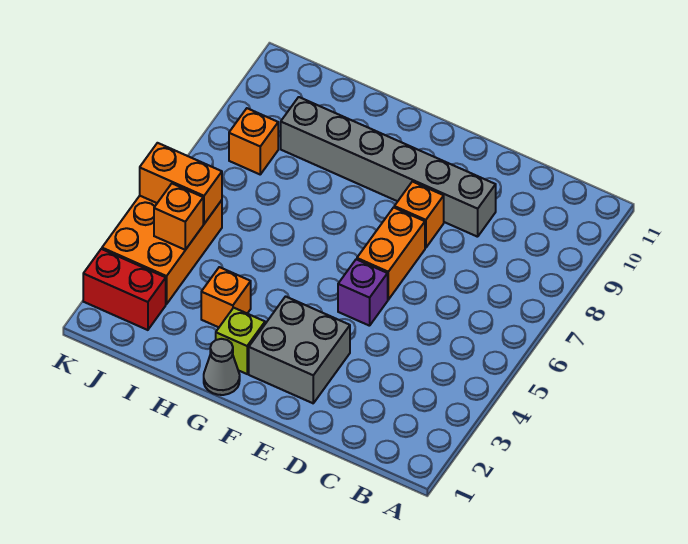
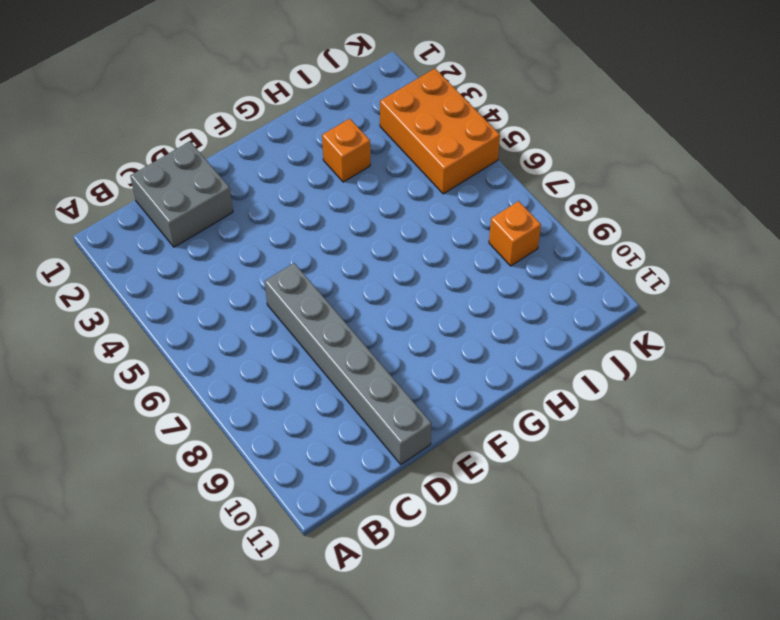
grey brick C1:D2 level 1 -> grey brick E2:F3 level 1
grey brick D6:D11 level 1 -> grey brick D9:I9 level 1
none -> purple brick E5 level 1
none -> orange brick E6:E7 level 1
none -> orange brick E8 level 1

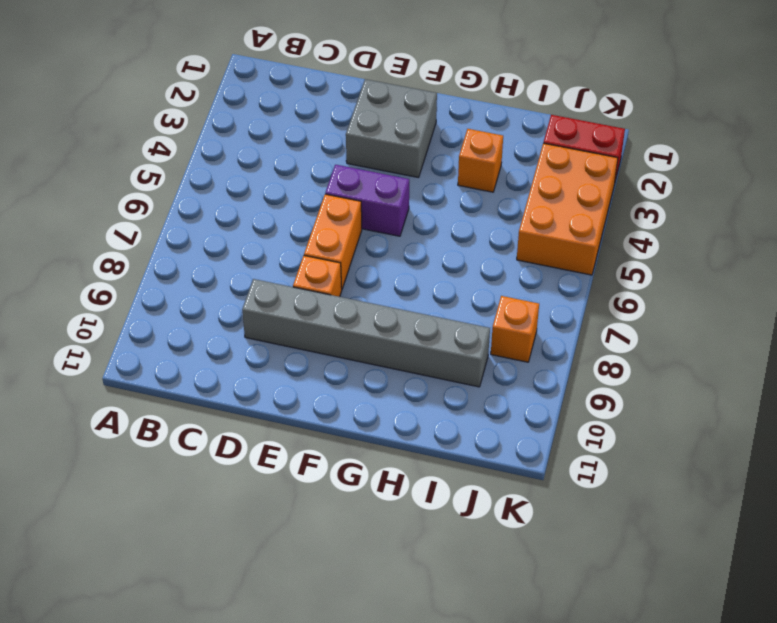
purple brick E5:F5 level 1 -> purple brick E5 level 1
none -> grey cone G1 level 1
none -> lime brick G2 level 1
none -> orange brick J4 level 2

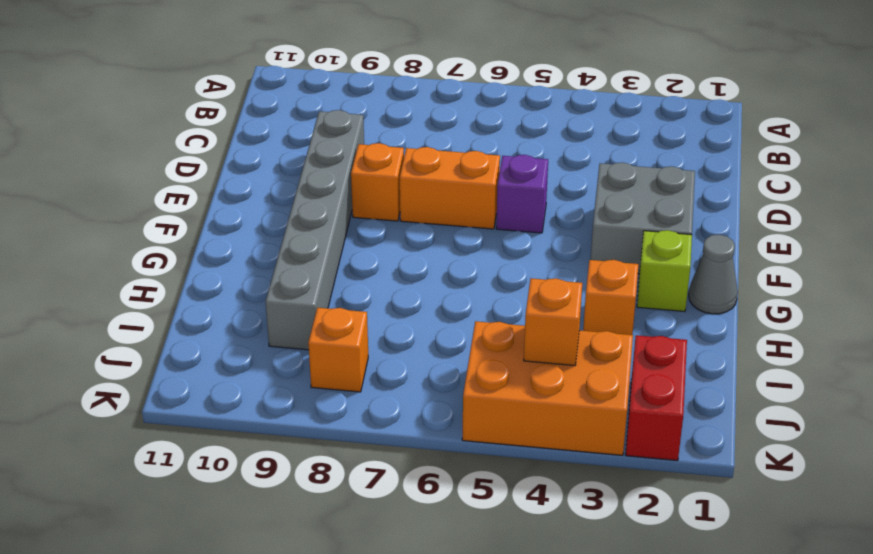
none -> orange brick J5:K5 level 2

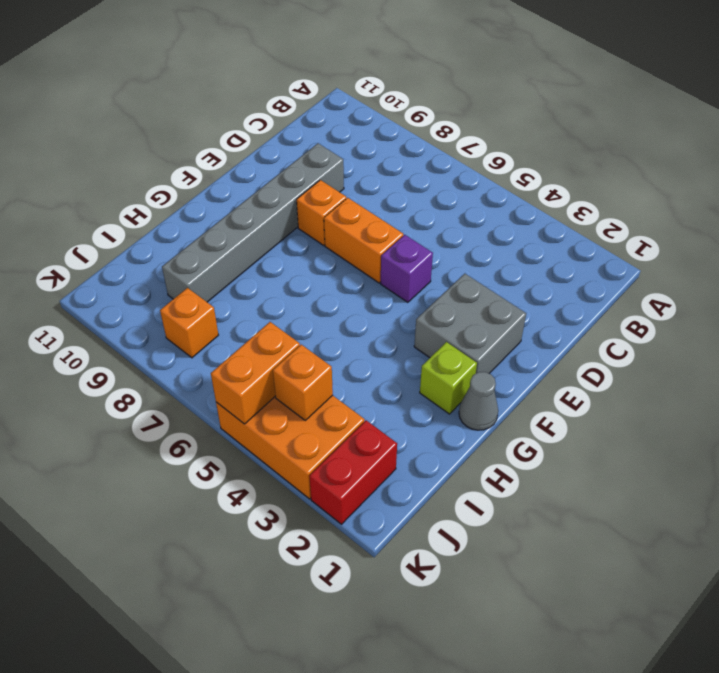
none -> orange brick H3 level 1

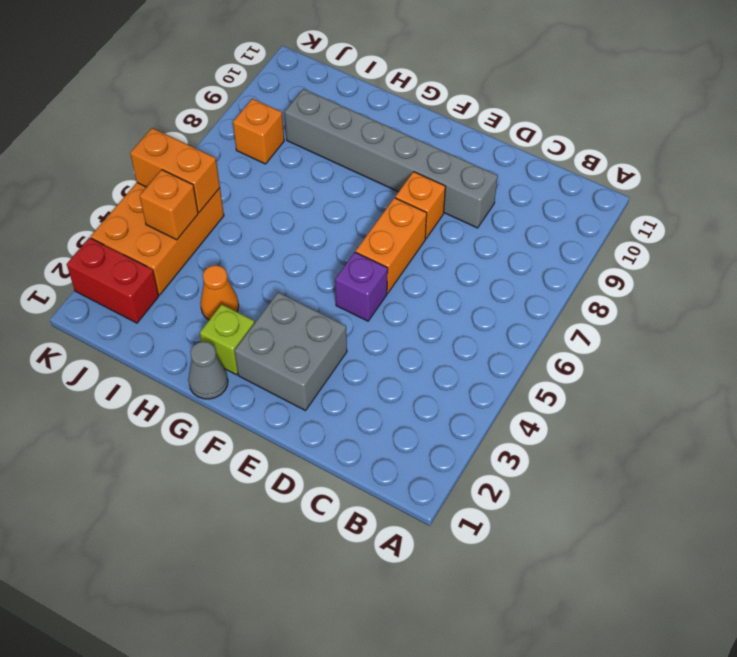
orange cone H3 level 1 -> orange brick H3 level 1

